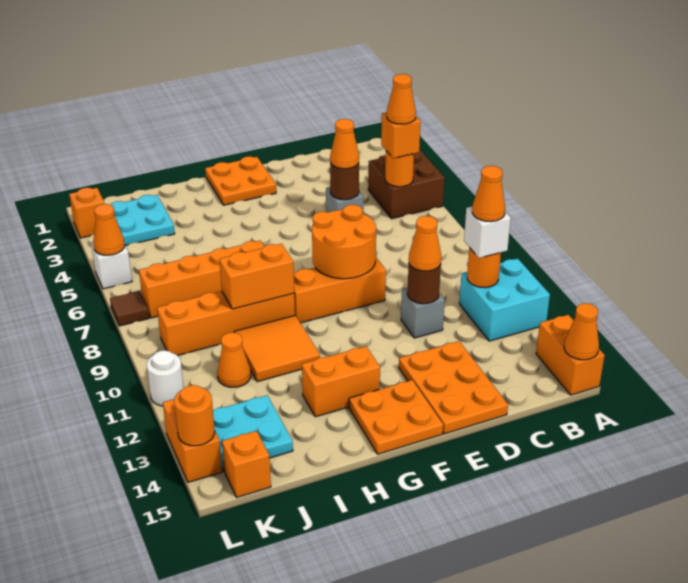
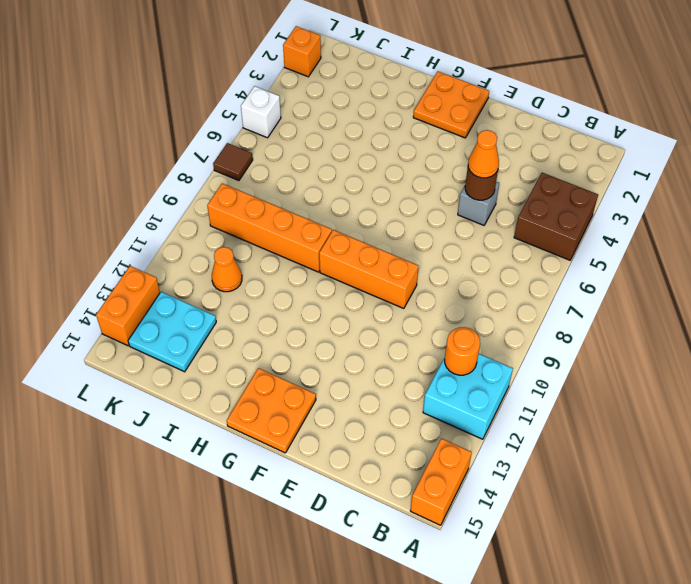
none -> grey brick D11 level 1
none -> orange plate D13:E15 level 1
none -> orange brick G13:H13 level 1
none -> orange brick H7:K7 level 1

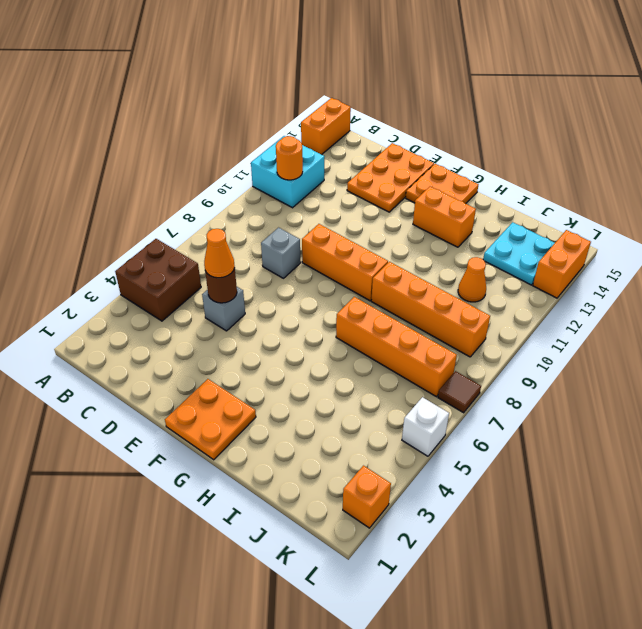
grey brick D8 level 1 -> grey brick D11 level 1
none -> orange tile H10:I11 level 1
none -> cyan plate J2:K3 level 1
none -> orange brick K15 level 1
none -> white round brick L11 level 1

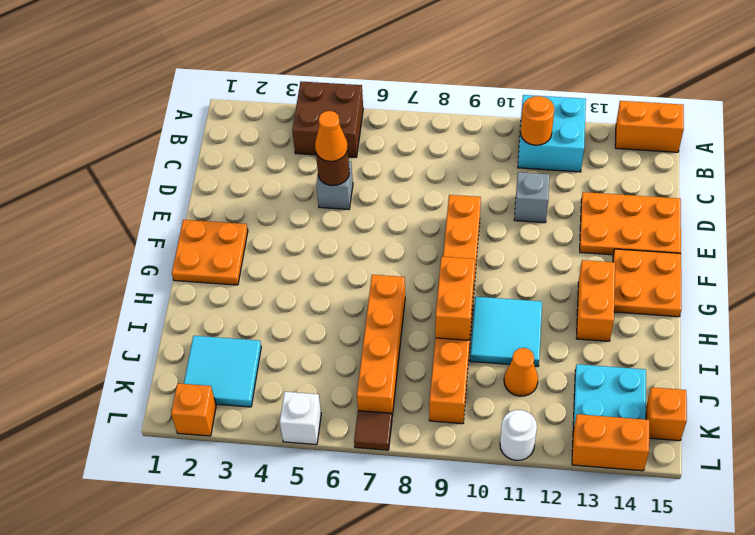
cyan tile H10:I11 level 1 -> orange tile H10:I11 level 1
cyan tile J2:K3 level 1 -> cyan plate J2:K3 level 1
none -> orange cone A15 level 2
none -> orange round brick B5 level 2
none -> brown round brick D11 level 2
none -> orange round brick E8:F9 level 2

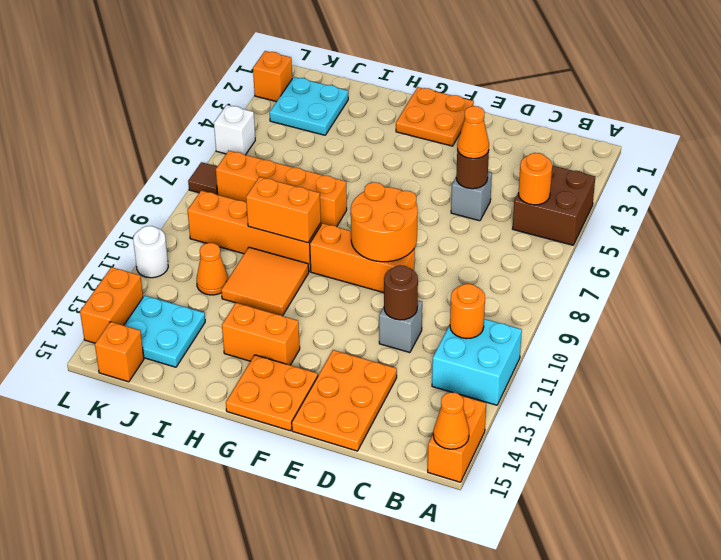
none -> orange cone L5 level 2
none -> orange round brick L14 level 2
none -> orange brick B5 level 3
none -> white brick B11 level 3

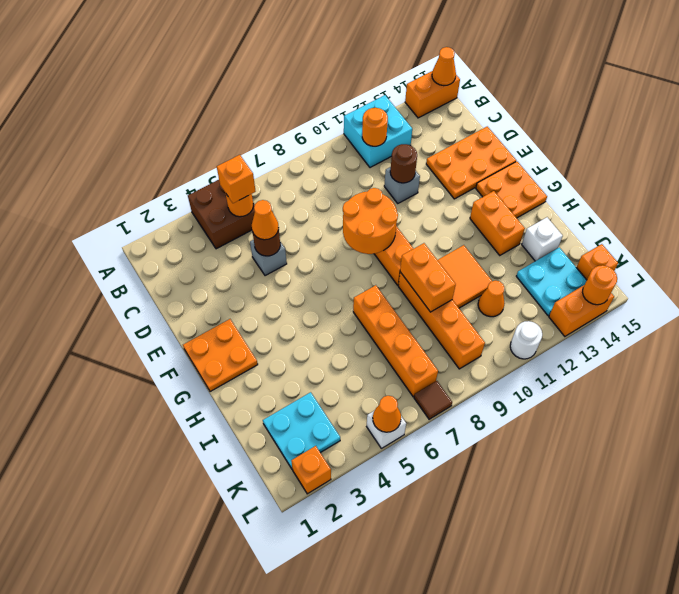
white brick I14 level 1 -> white brick B11 level 3
none -> orange cone D11 level 3
none -> orange cone B5 level 4
none -> orange cone B11 level 4

